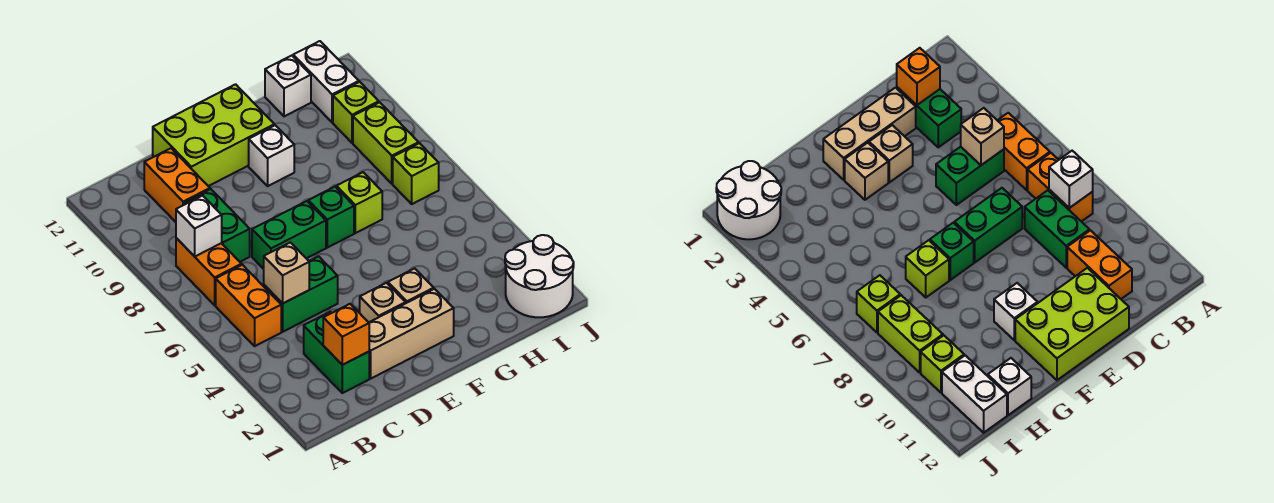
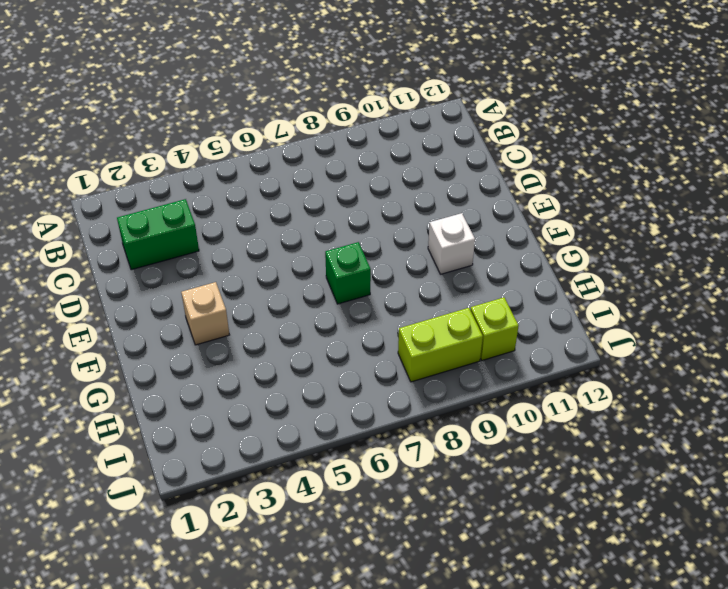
none -> orange brick B5:B6 level 1
none -> orange brick B7:B8 level 1
none -> green brick C5:D5 level 1

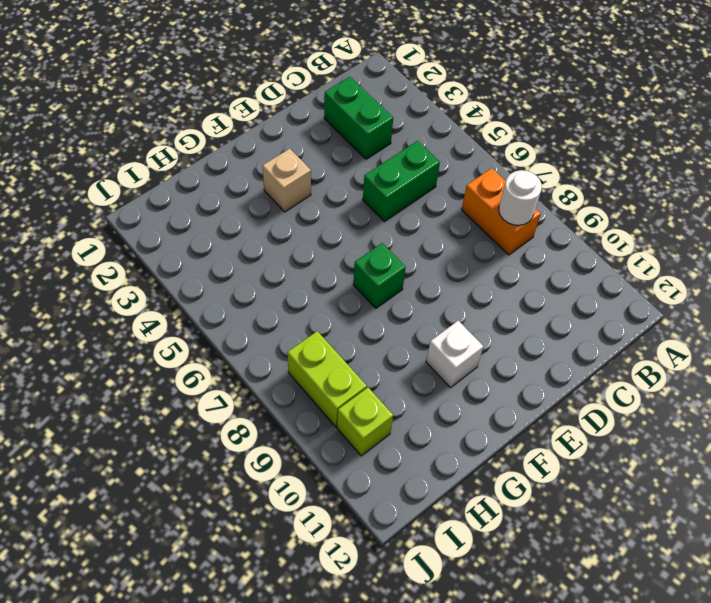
white round brick B8 level 2 -> white brick B8 level 2
none -> orange brick B5:B6 level 1
none -> green brick C8:C9 level 1
none -> orange brick C10:C11 level 1

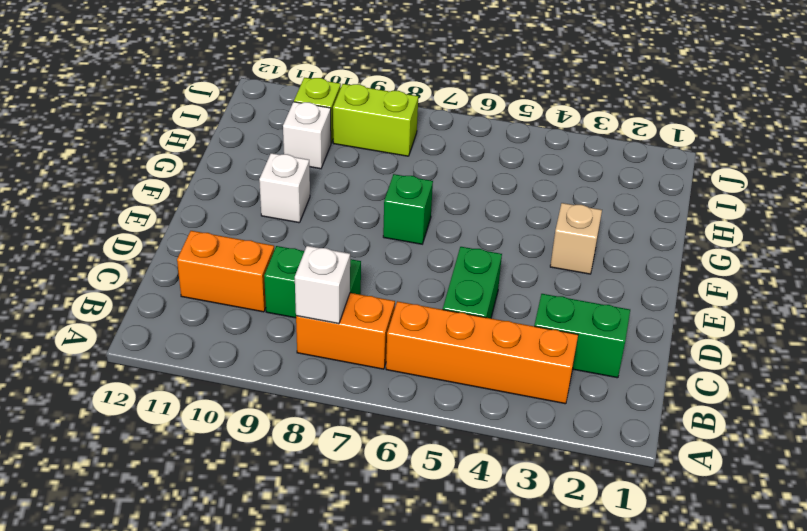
orange brick B3:B6 level 1 -> orange brick B5:B6 level 1
white brick H10 level 1 -> white brick H12 level 1
none -> tan brick D2:F2 level 1
none -> green brick D7:E7 level 1
none -> lime brick D11:F12 level 1

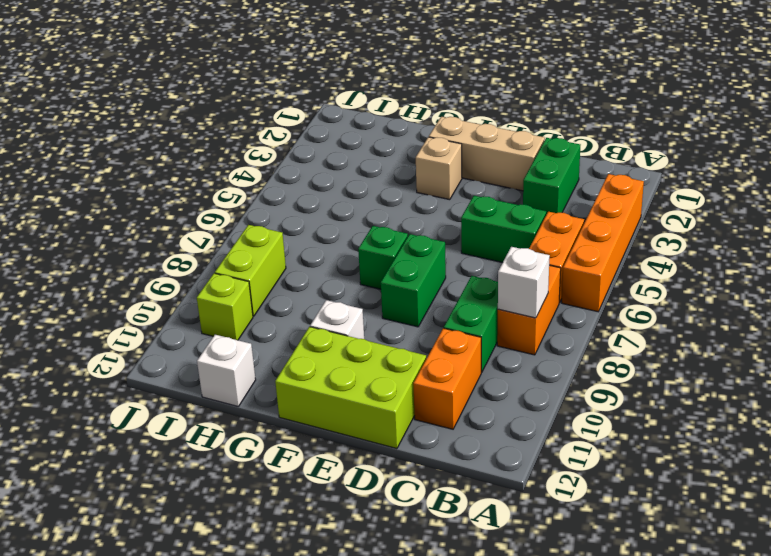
orange brick A3:A6 level 1 -> none
green brick E7:E8 level 1 -> green brick D7:E7 level 1
none -> tan brick E3 level 1
none -> lime brick G7 level 1
none -> white round brick I1:J2 level 1

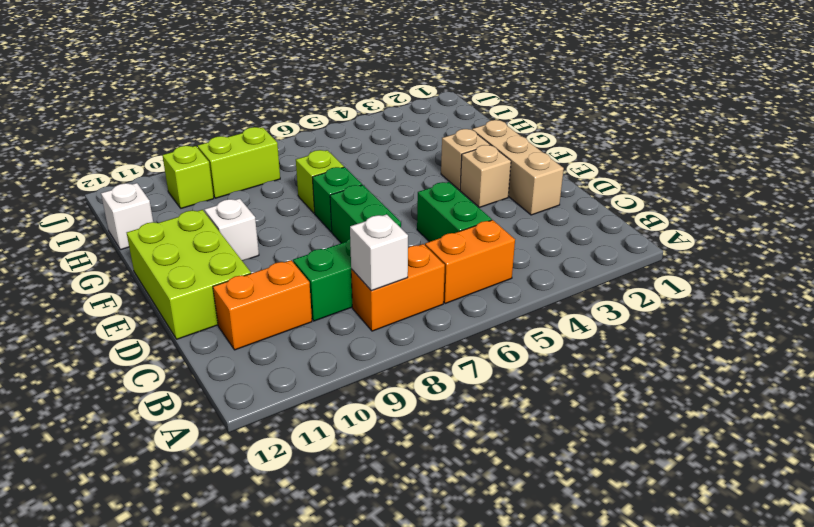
none -> green brick C2:C3 level 1
none -> white round brick I1:J2 level 1
none -> lime brick I7 level 1

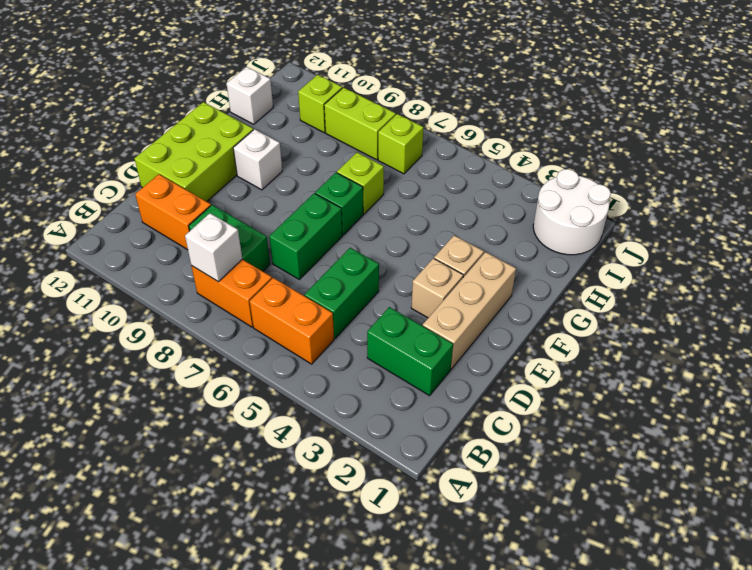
none -> white brick I11:I12 level 1
none -> orange brick C2 level 2
none -> tan brick C5 level 2

